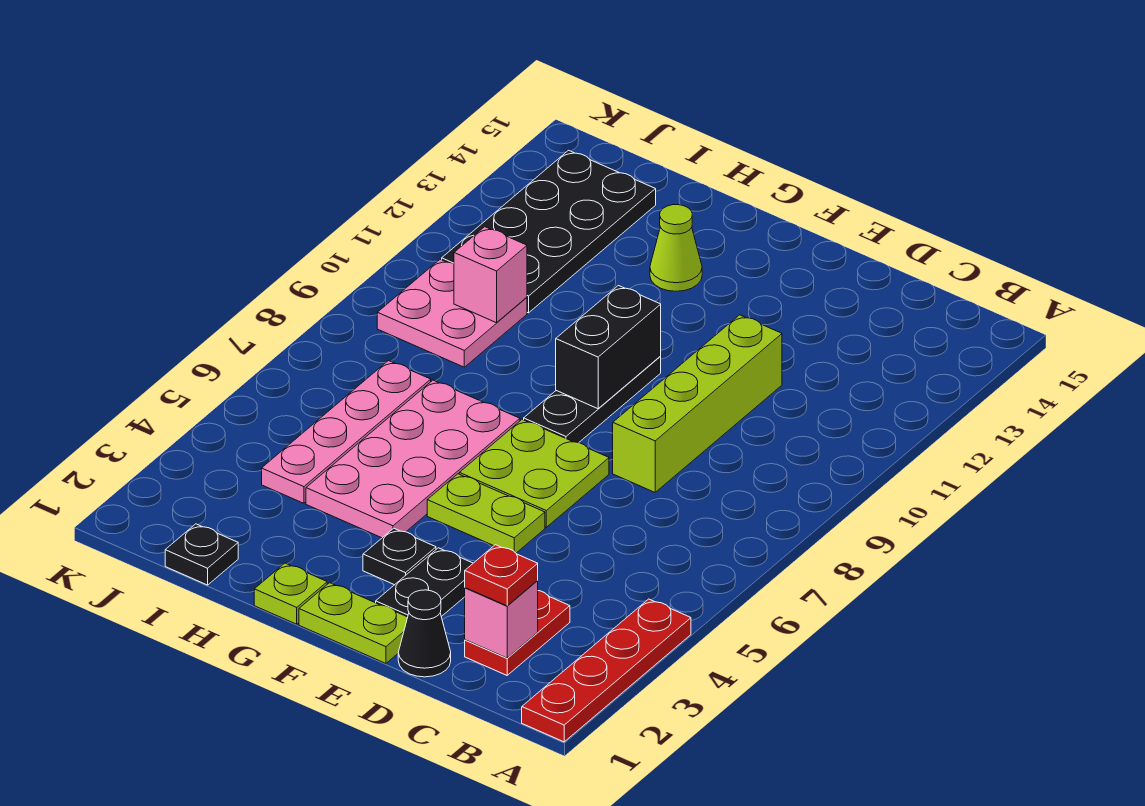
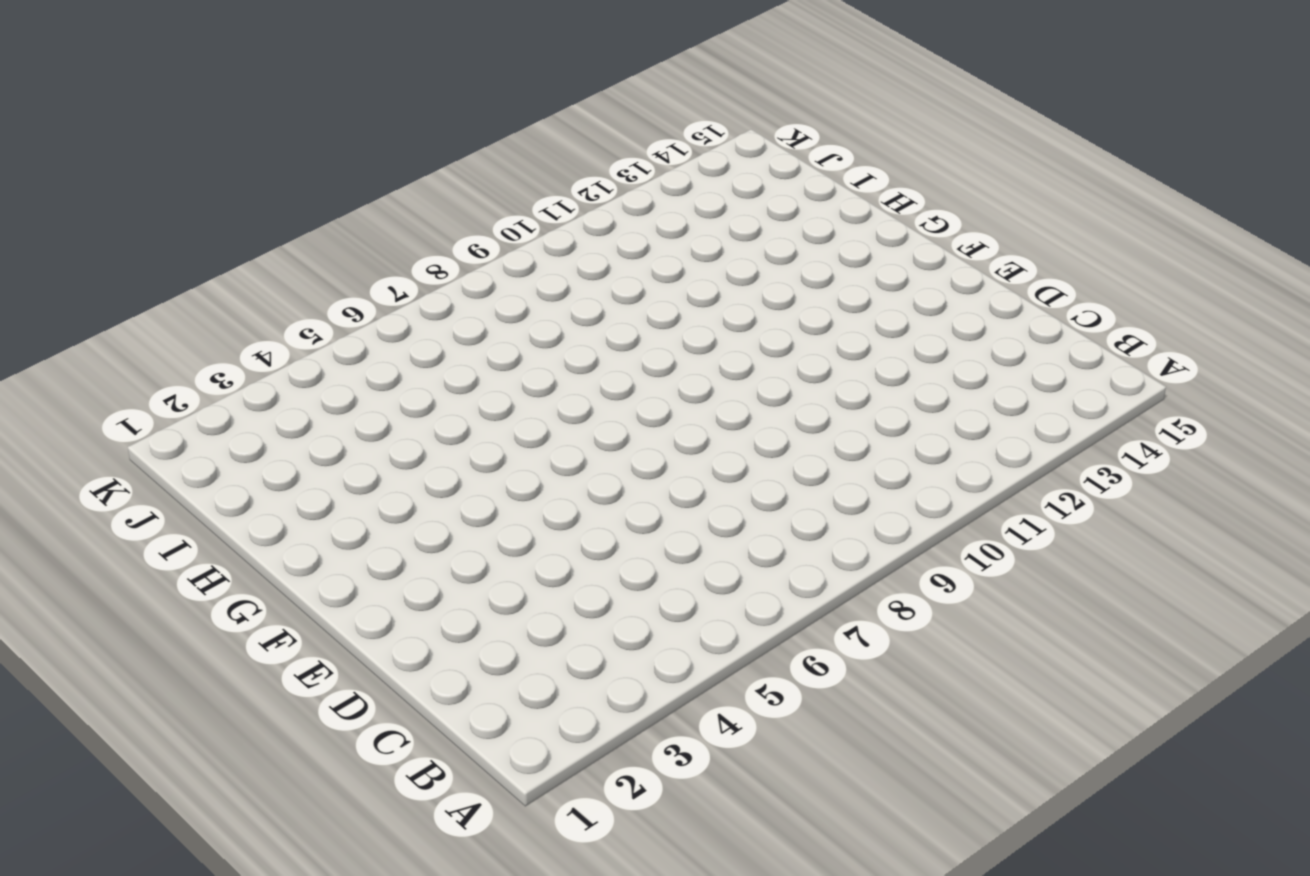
none -> red plate A1:A4 level 1
none -> red plate C2:C3 level 1
none -> black cone D1 level 1

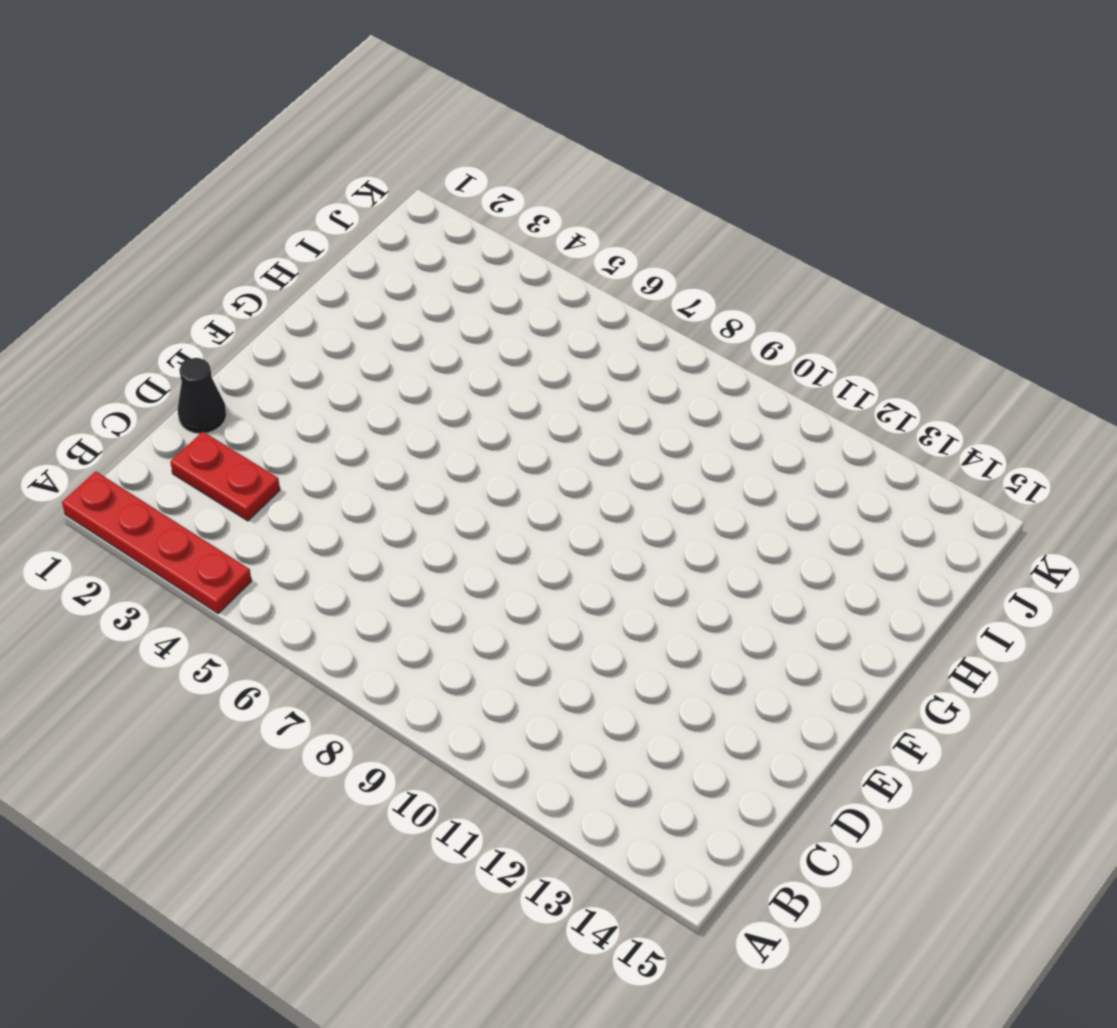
none -> lime brick D8:D11 level 1
none -> lime plate E1:F1 level 1
none -> black plate E2:E3 level 1

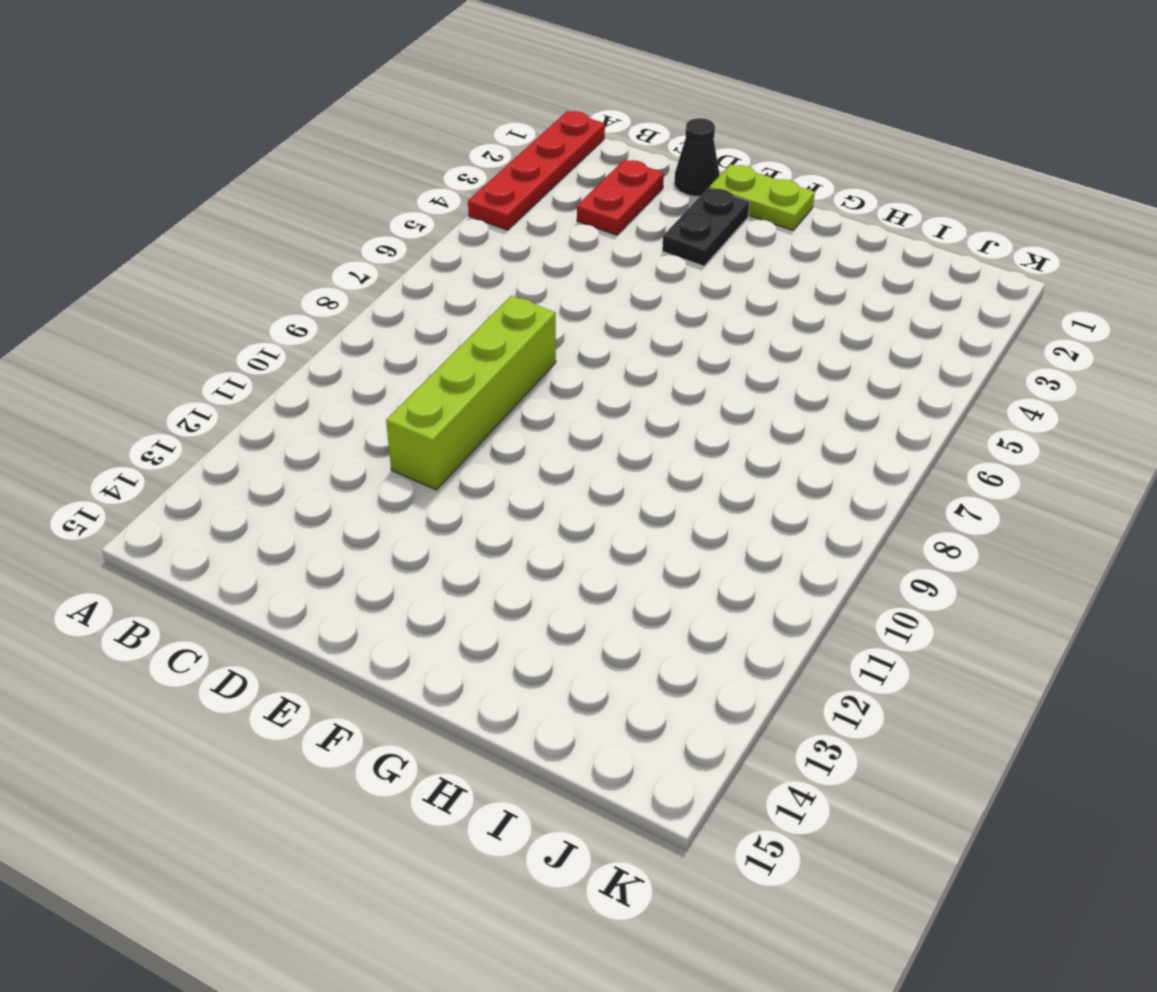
none -> lime plate E5:F5 level 1
none -> lime plate E6:F7 level 1
none -> black plate F3 level 1

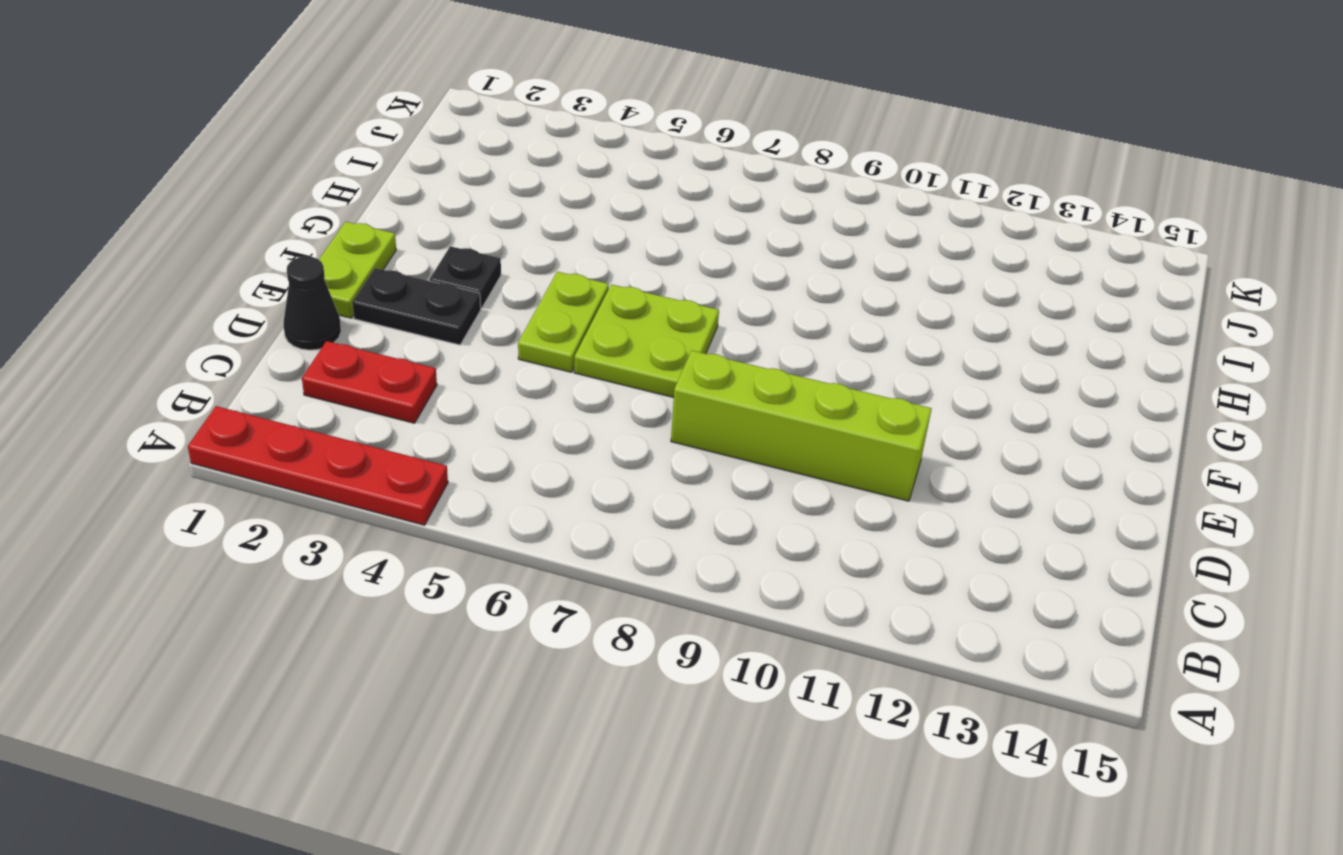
none -> black plate F8:F10 level 1
none -> lime plate G1 level 1
none -> pink plate G4:H7 level 1

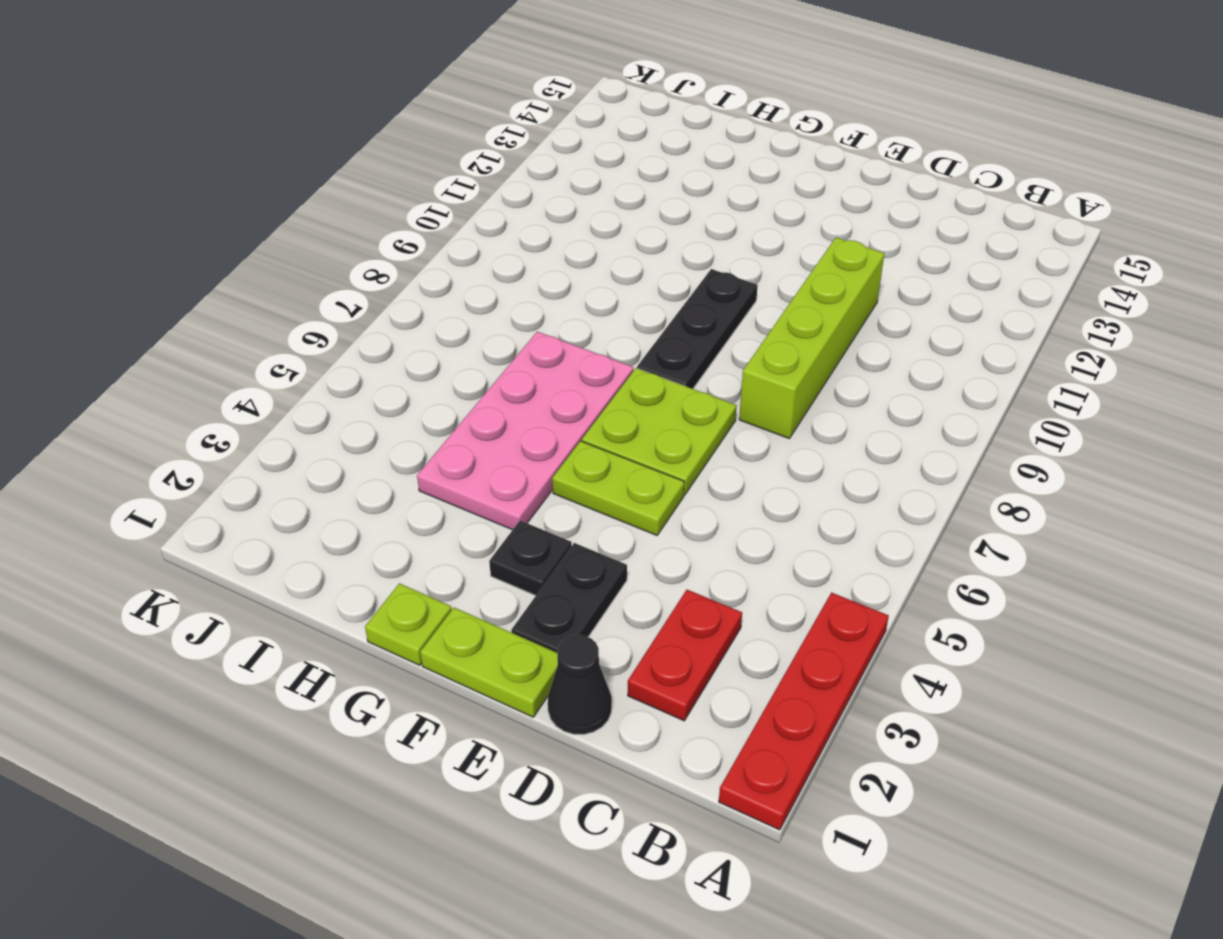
none -> lime cone G13 level 1
none -> black plate I1 level 1
none -> pink plate I4:I7 level 1

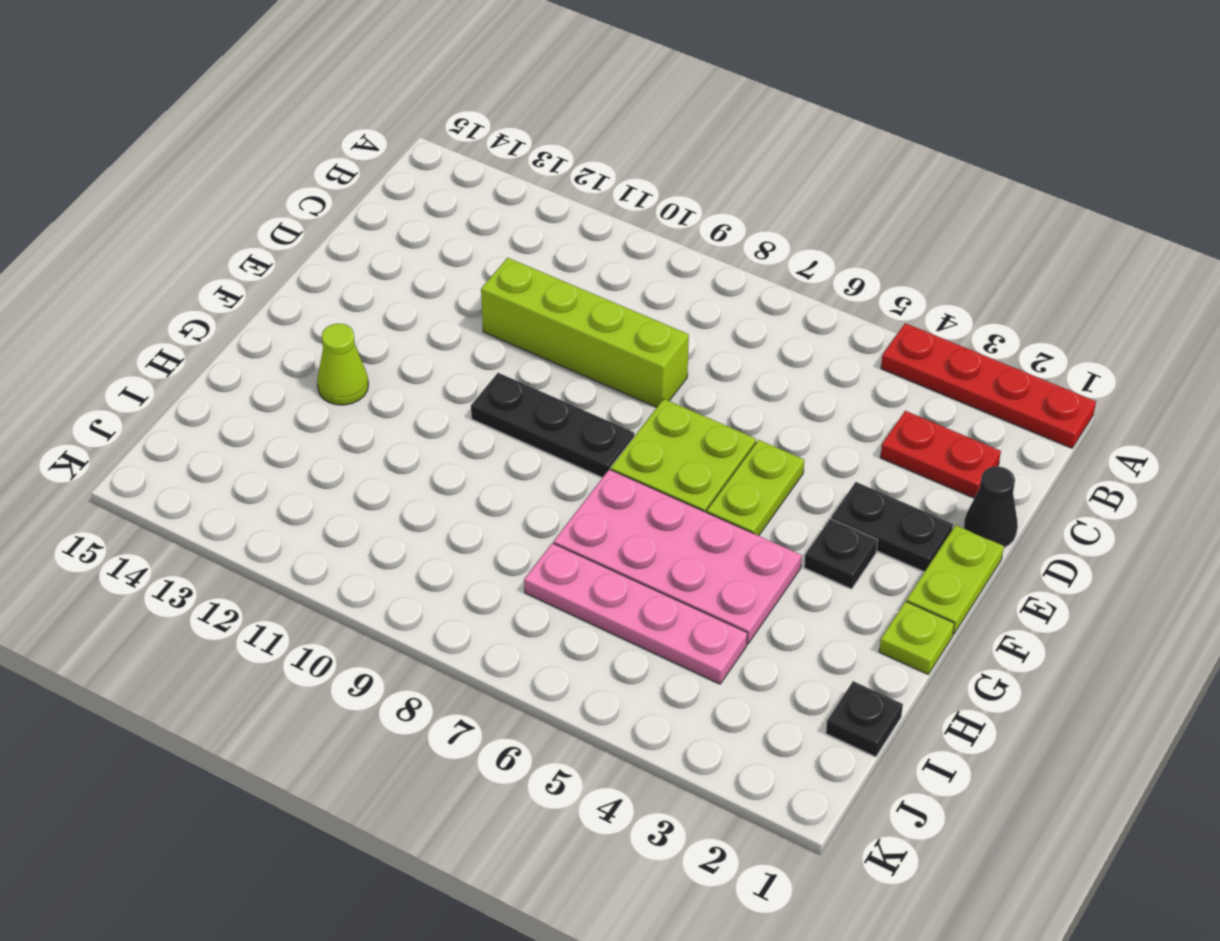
none -> pink plate I9:J10 level 1
none -> black plate I11:J14 level 1
none -> pink brick C2 level 2

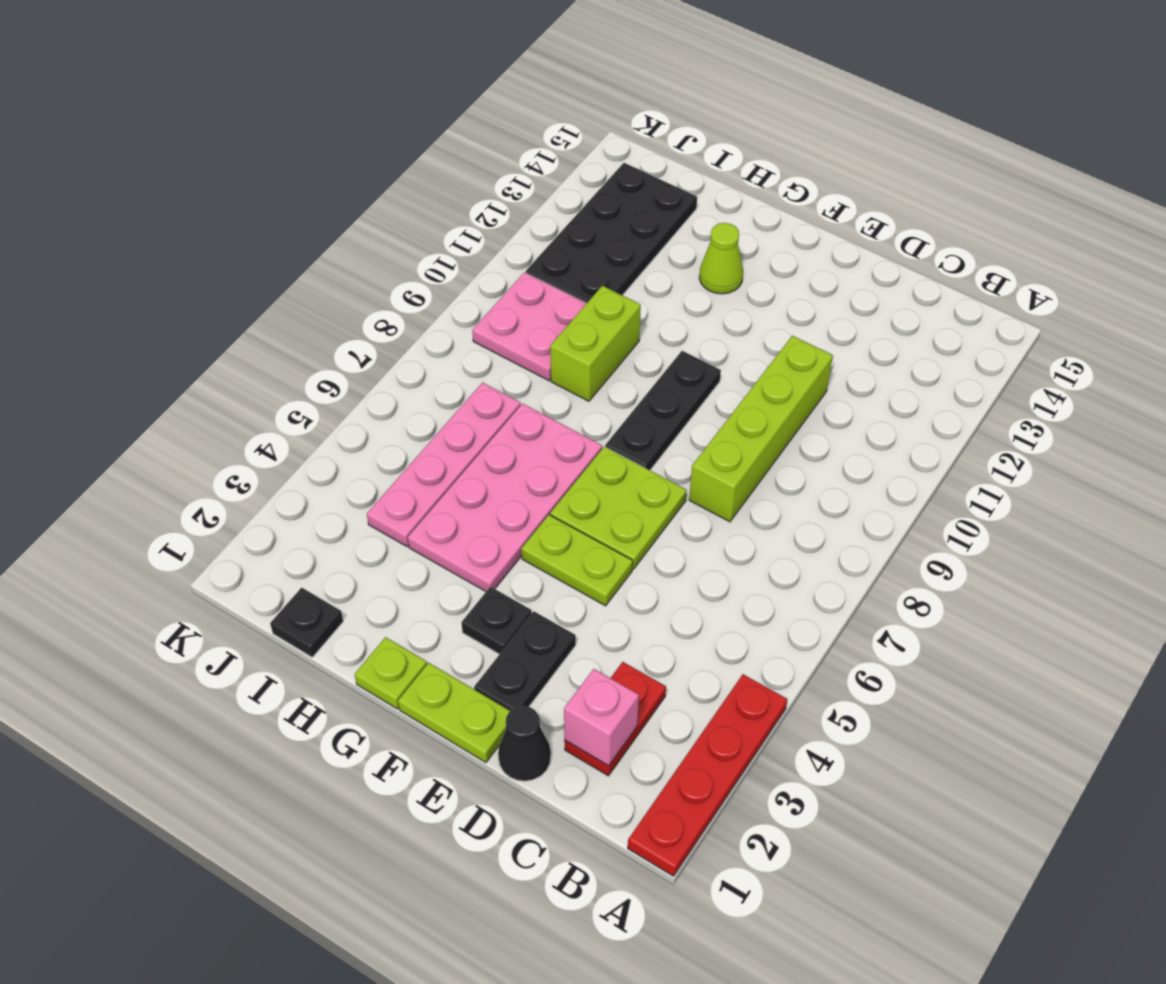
lime brick H9:H10 level 1 -> none
none -> black brick F9:F10 level 2
none -> pink brick I10 level 2
none -> red plate C2 level 3

